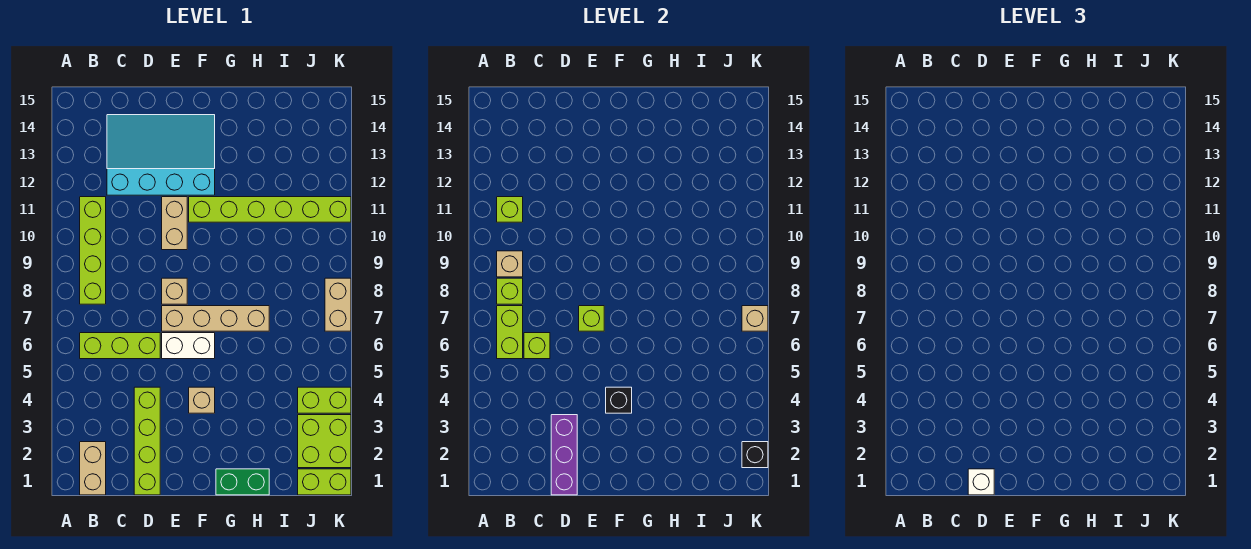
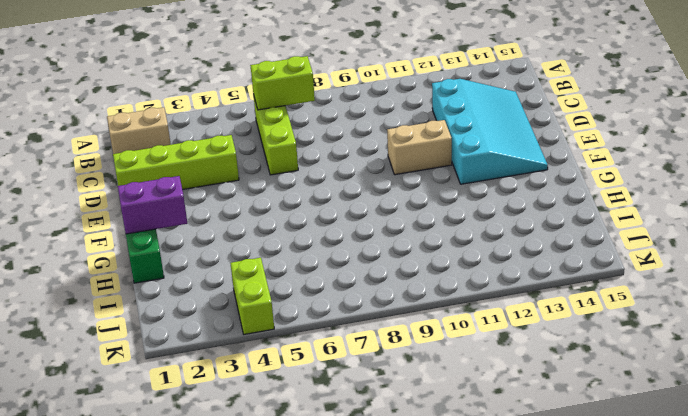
purple brick G1:G2 level 2 -> none
none -> lime brick B8:B11 level 1
none -> white brick E6:F6 level 1
none -> tan brick E7:H7 level 1

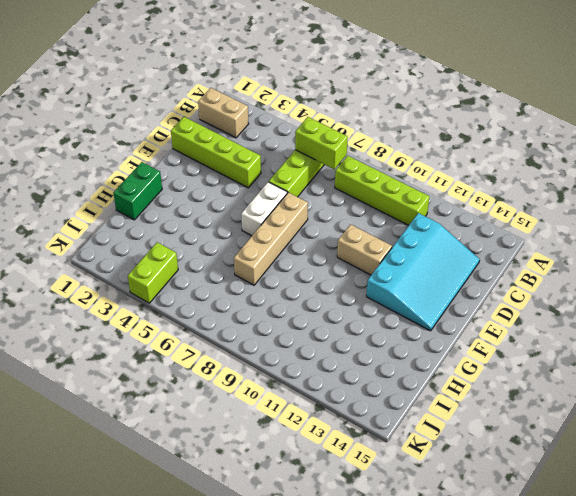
none -> tan brick E8 level 1
none -> tan brick F4 level 1
none -> lime brick F11:K11 level 1

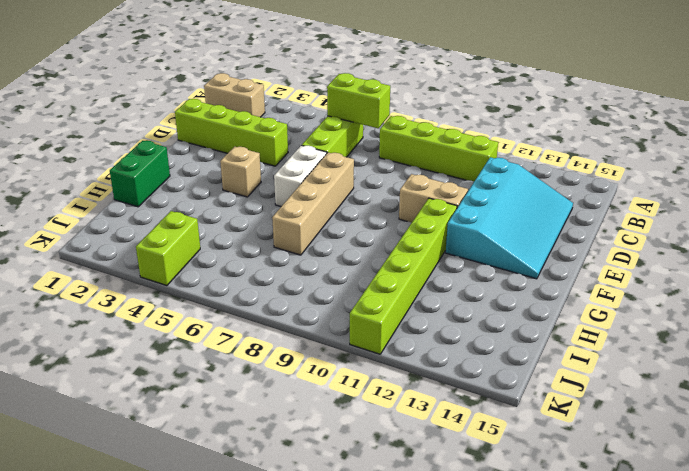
none -> tan brick E8 level 1
none -> lime brick J1:K1 level 1
none -> lime brick J2:K3 level 1

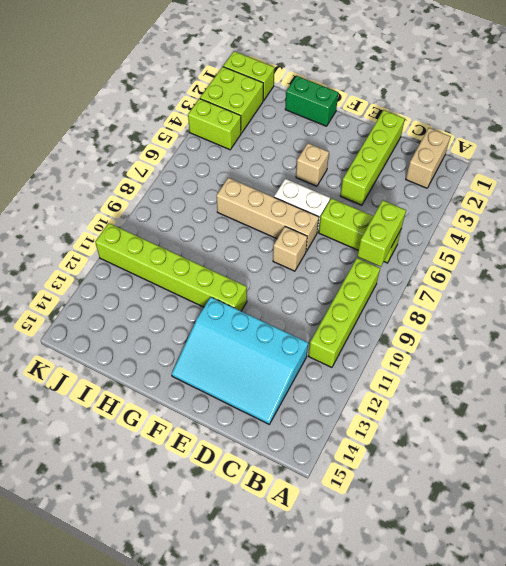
none -> tan brick E10:E11 level 1
none -> tan brick K7:K8 level 1
none -> lime brick B8 level 2

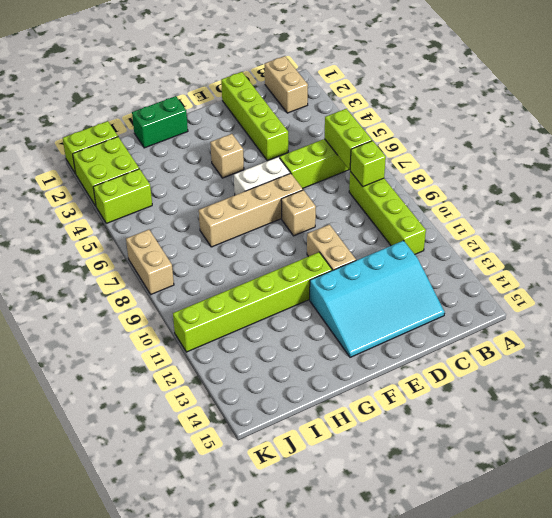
none -> tan brick B9 level 2
none -> lime brick B11 level 2
none -> lime brick C6 level 2

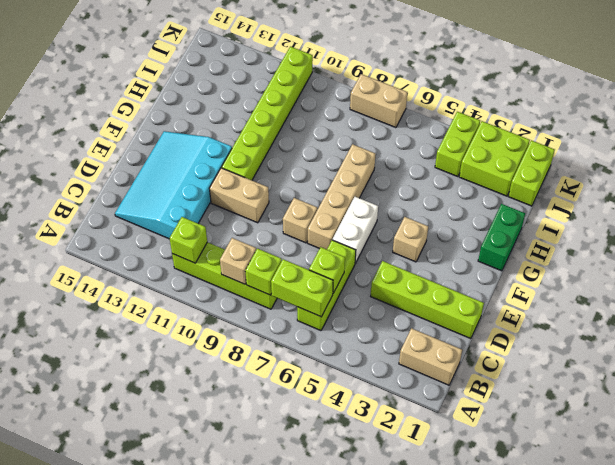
none -> purple brick D1:D3 level 2
none -> lime brick E7 level 2
none -> black brick F4 level 2

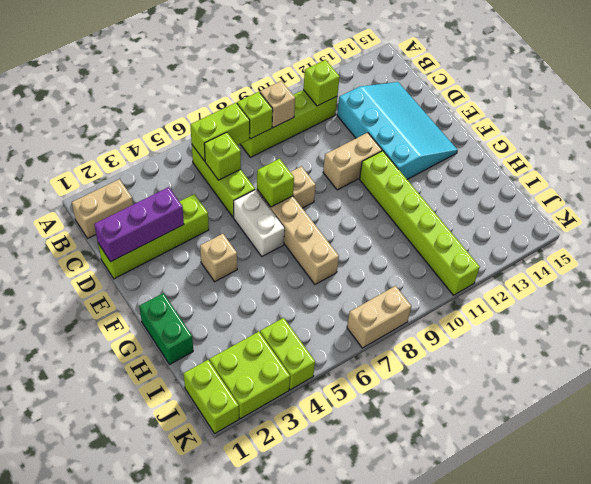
none -> black brick F4 level 2
none -> black brick K2 level 2
none -> tan brick K7 level 2

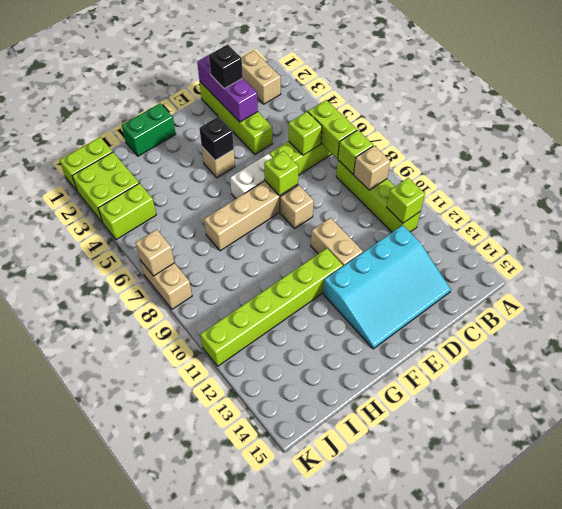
black brick D2 level 3 -> black brick K2 level 2
none -> white brick D1 level 3

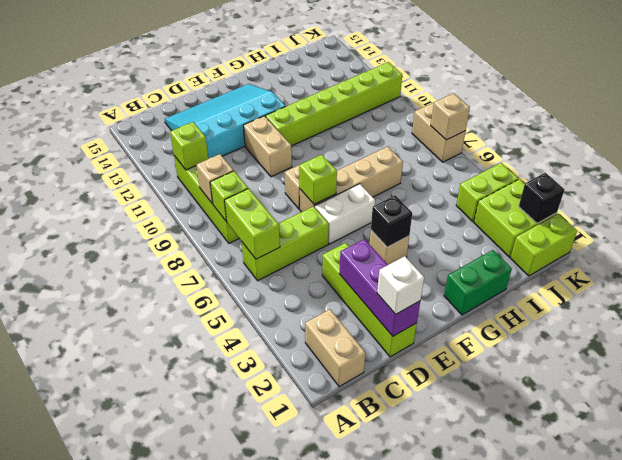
none -> lime brick C6 level 2

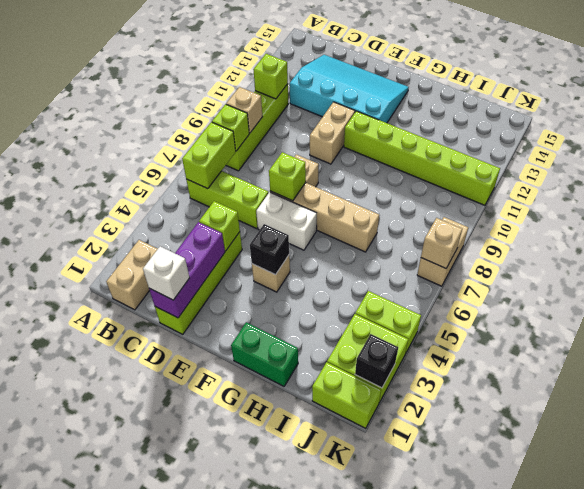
lime brick D4 level 2 -> lime brick C6 level 2

